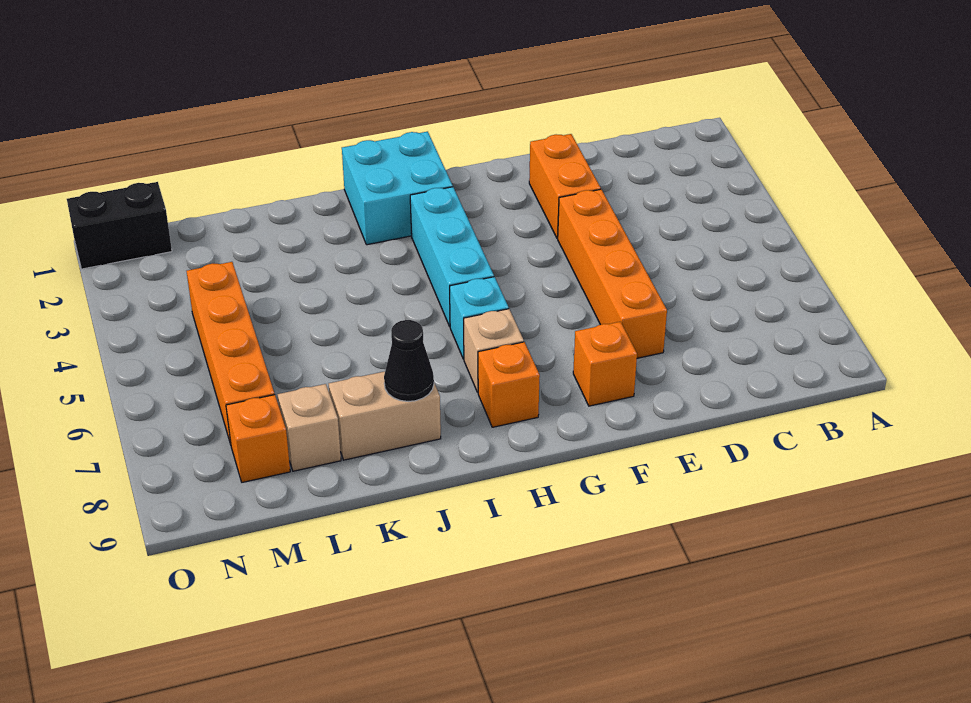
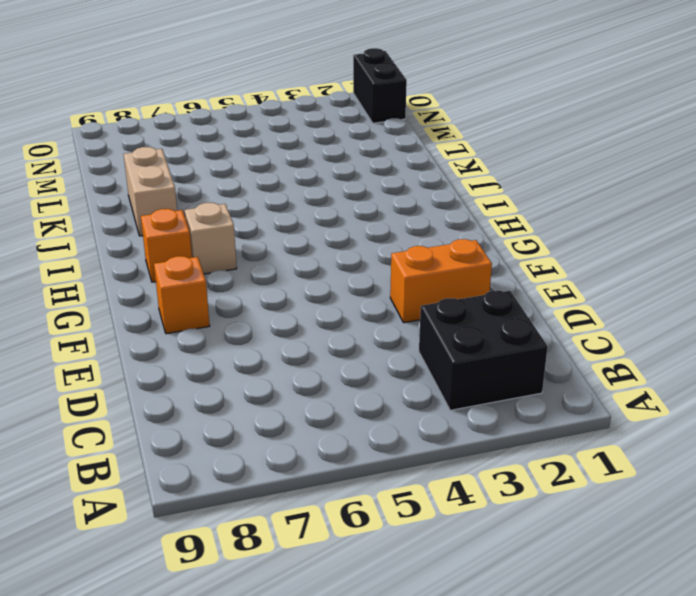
black brick B2:C3 level 1 -> none
none -> orange brick E4:E7 level 1
none -> cyan brick H1:I2 level 1
none -> cyan brick H3:H5 level 1

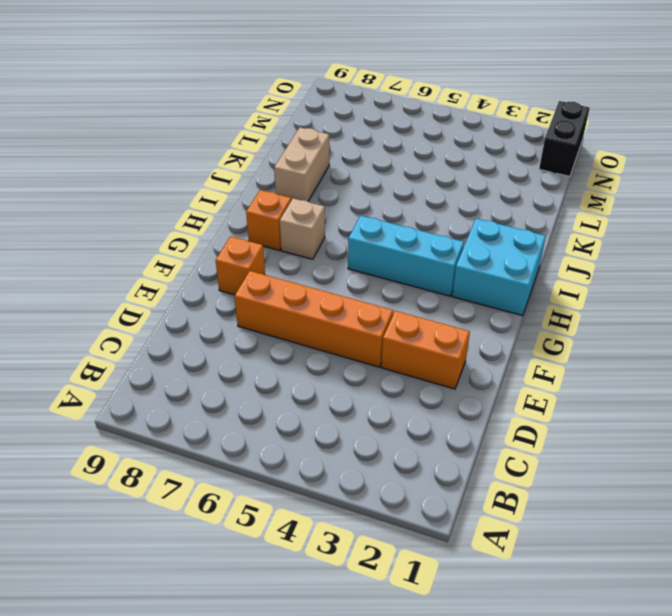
none -> cyan brick H6 level 1
none -> tan brick L8 level 1
none -> orange brick M4:M7 level 1

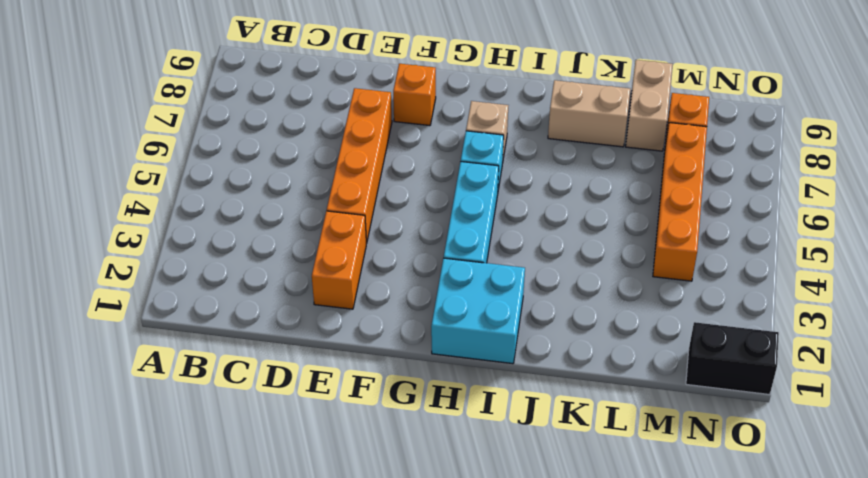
tan brick L8:L9 level 1 -> tan brick L8 level 1
none -> orange brick H8 level 1
none -> black cone J8 level 2

